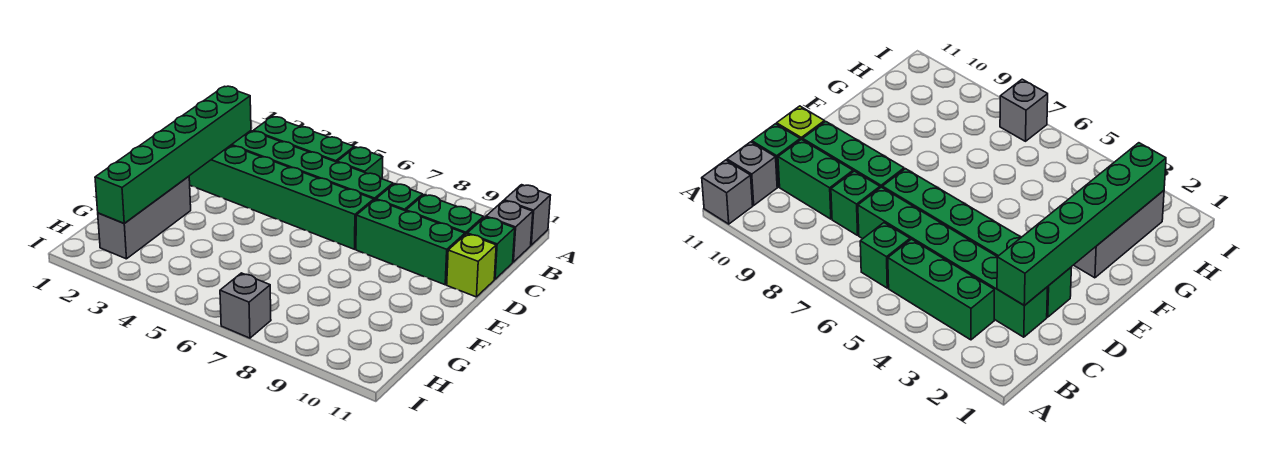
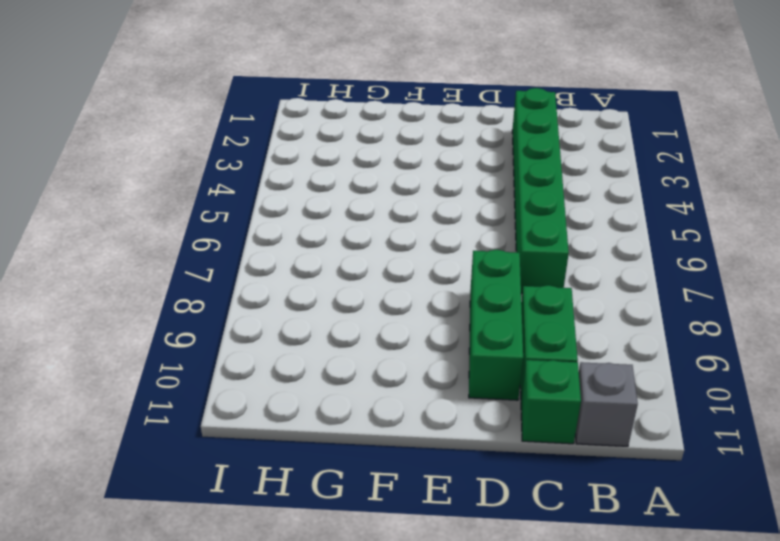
none -> grey brick A11 level 1
none -> green brick B3:B5 level 1
none -> green brick B6 level 1

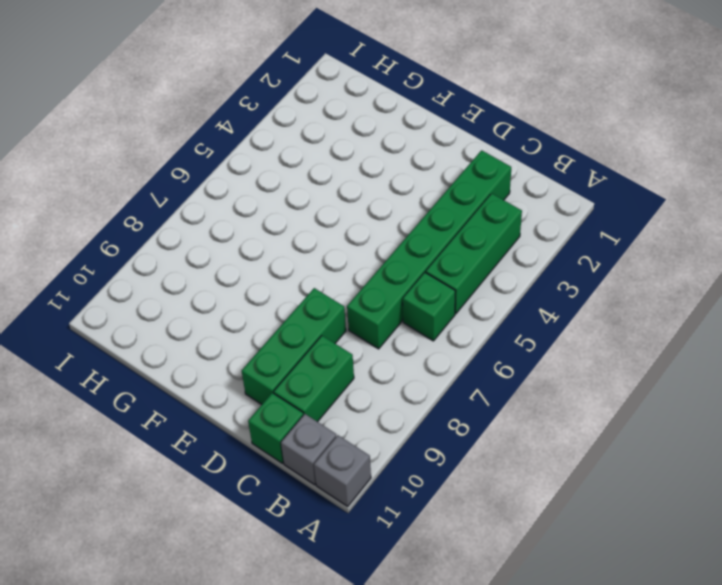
none -> green brick C8 level 1
none -> green brick D2:D7 level 1
none -> lime brick D11 level 1

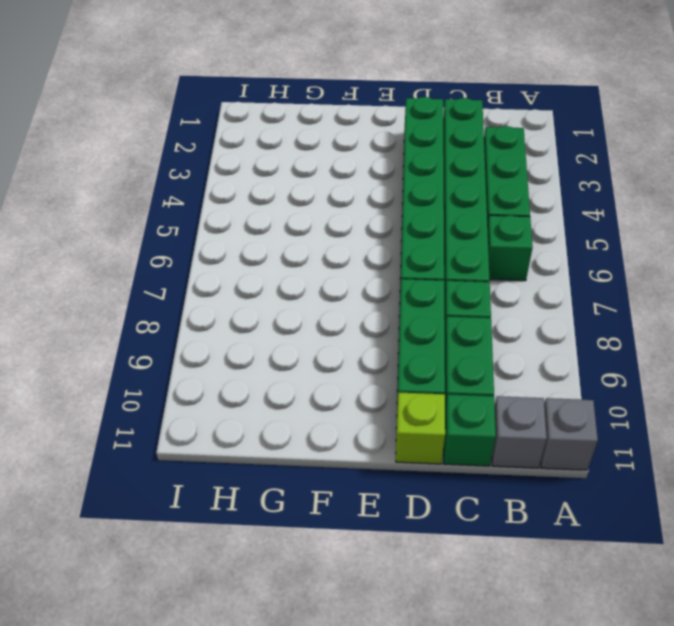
none -> grey brick F2:H2 level 1
none -> grey brick I7 level 1
none -> green brick C2:H2 level 2

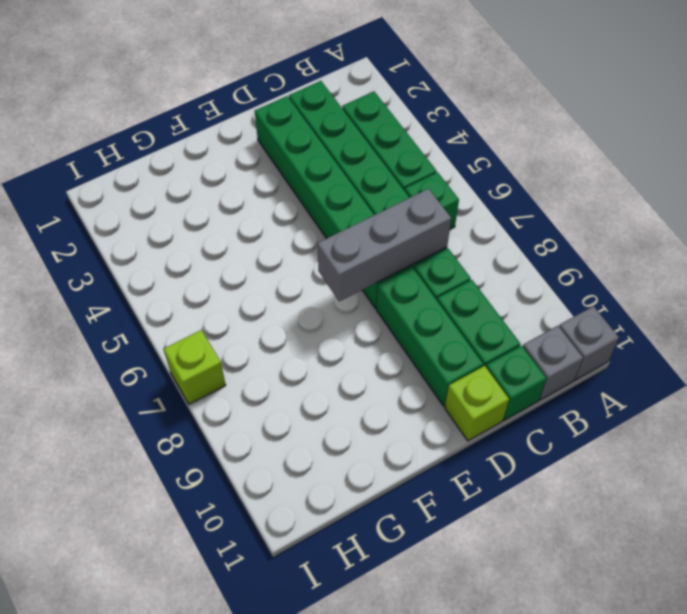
grey brick C7:E7 level 2 -> grey brick F2:H2 level 1
lime brick I7 level 1 -> grey brick I7 level 1
none -> green brick C2:H2 level 2

